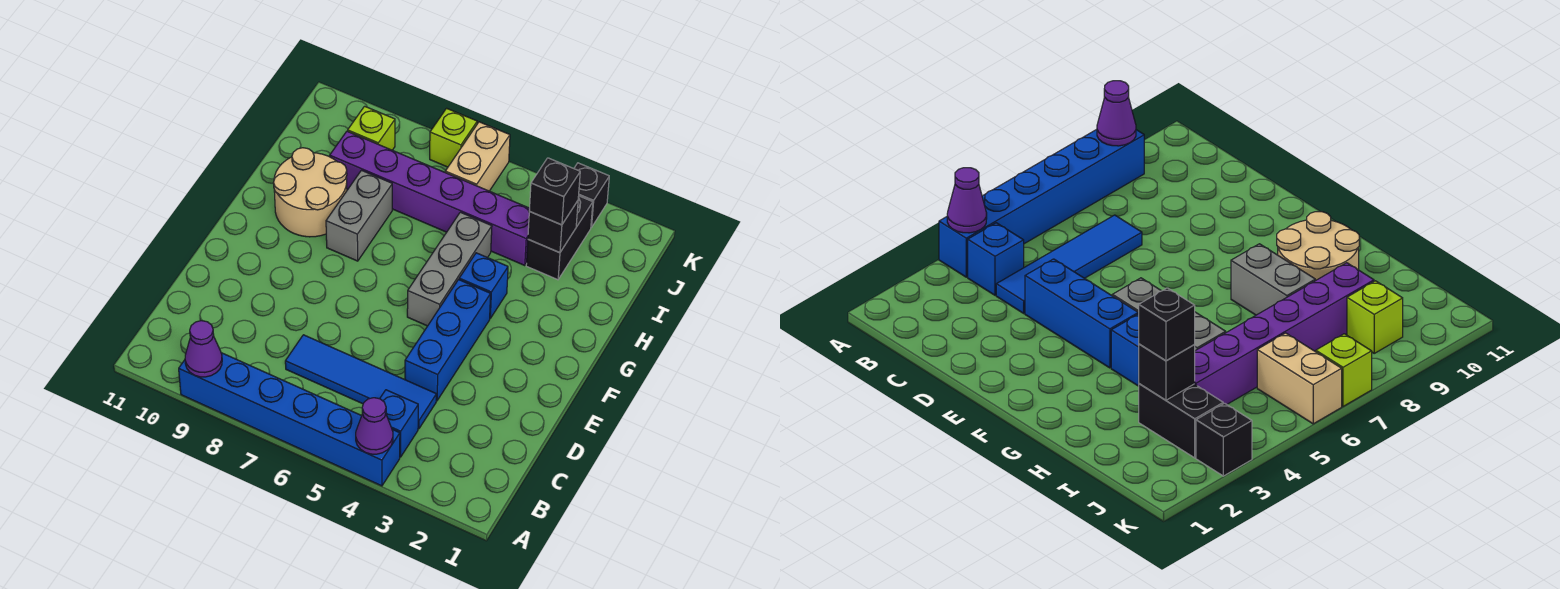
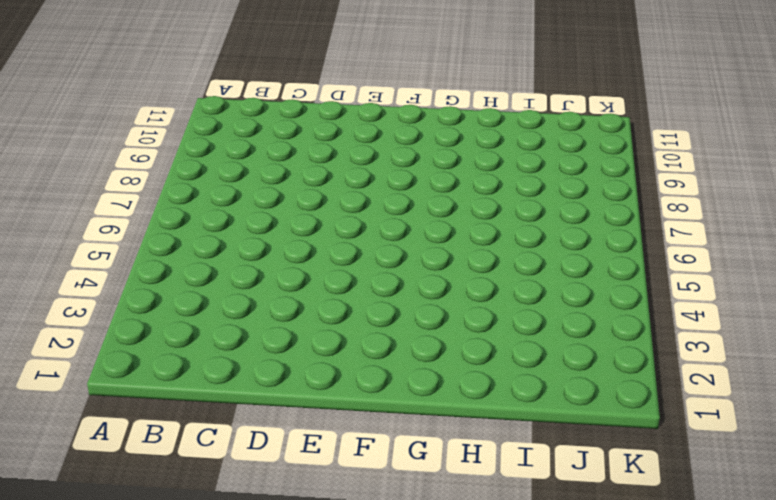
none -> blue brick A4:A9 level 1
none -> blue brick B4 level 1
none -> blue tile C4:C7 level 1

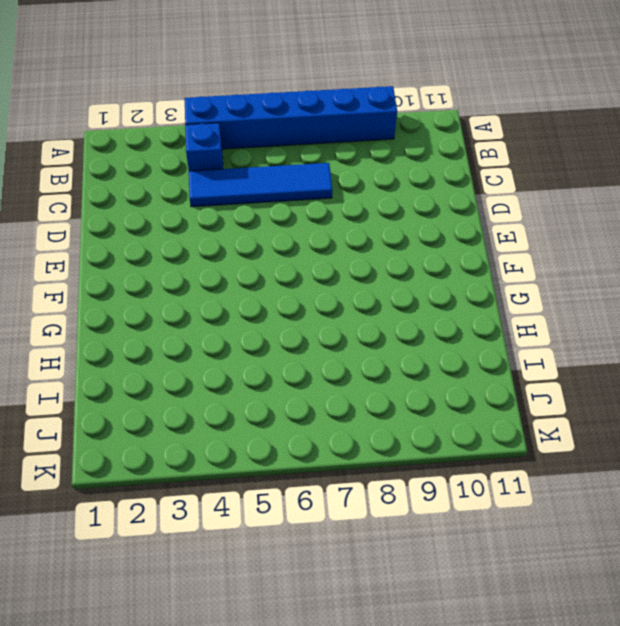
none -> blue brick D4:F4 level 1
none -> grey brick F5:H5 level 1
none -> blue brick G4 level 1

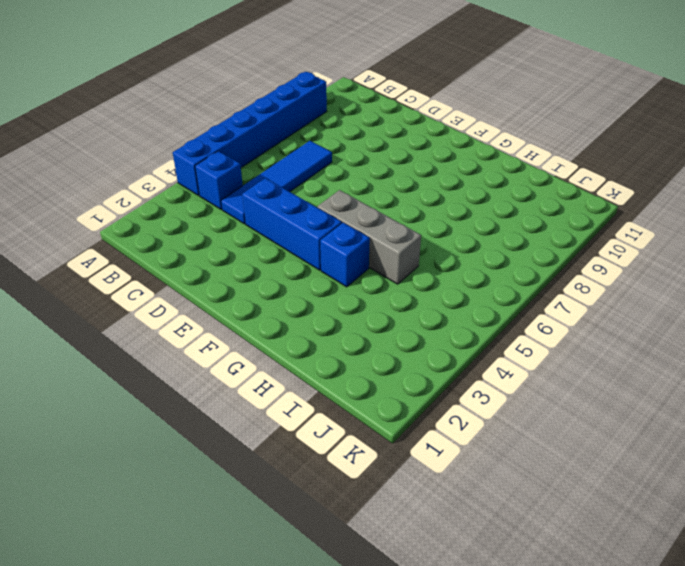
none -> grey brick G8:H8 level 1
none -> tan round brick G9:H10 level 1
none -> black brick I3:J3 level 1

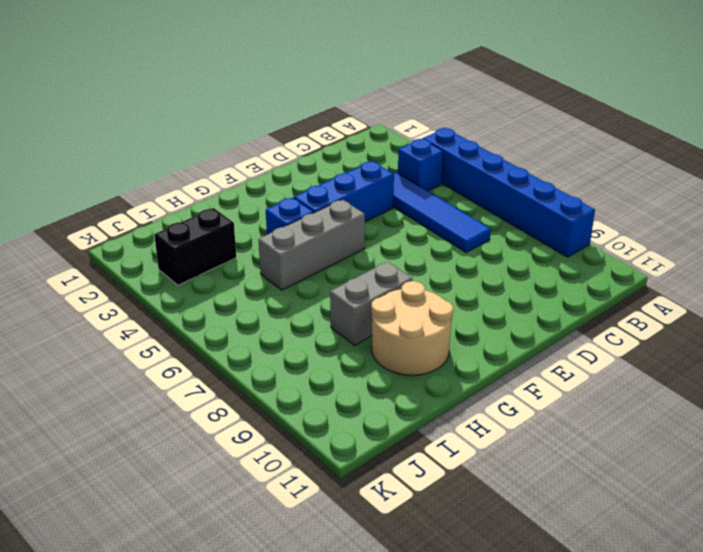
none -> purple brick I4:I9 level 1
none -> tan brick J6:K6 level 1
none -> lime brick J9 level 1

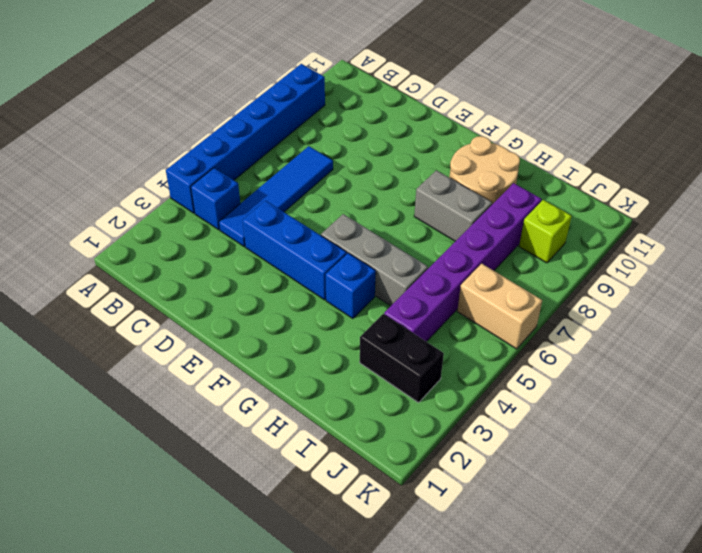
none -> black brick K3 level 1
none -> lime brick K7 level 1
none -> purple cone A4 level 2

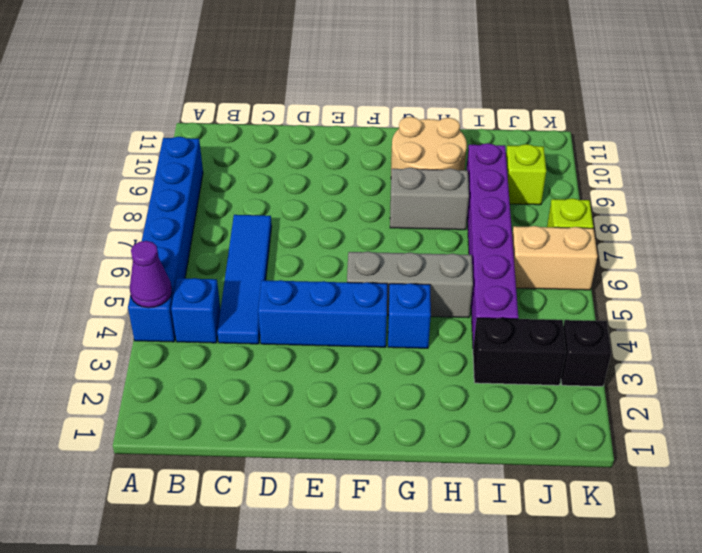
none -> purple cone A9 level 2
none -> black brick I3 level 2
none -> black brick I3 level 3

